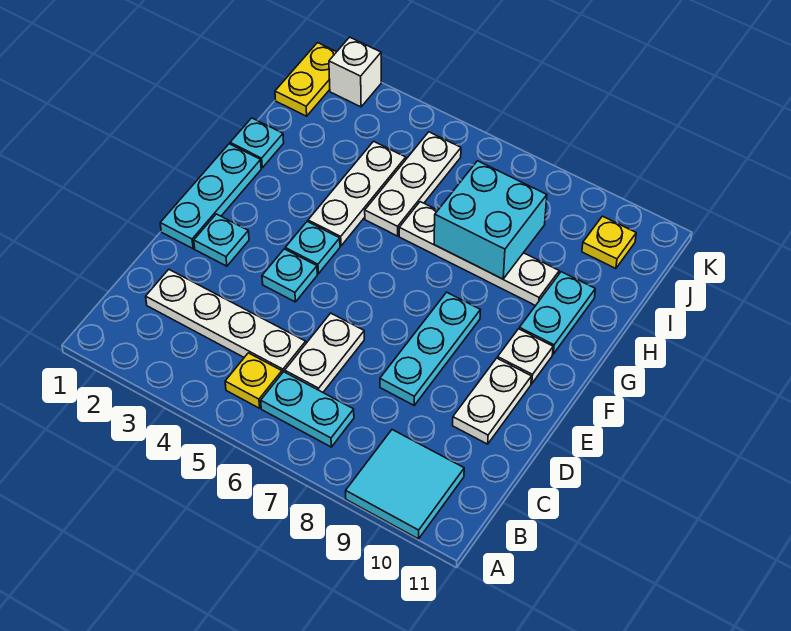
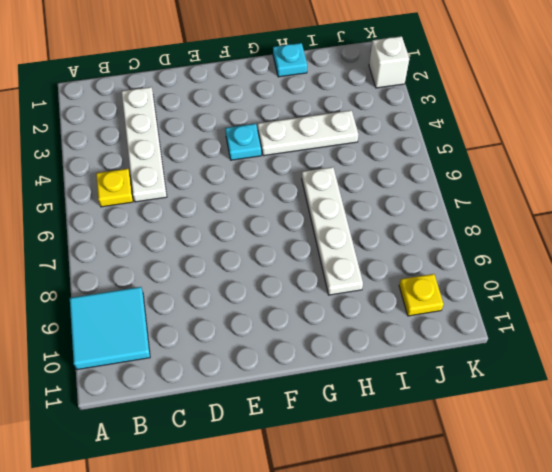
none -> cyan plate B6:B7 level 1
none -> white plate C6:D6 level 1
none -> cyan plate D8:F8 level 1

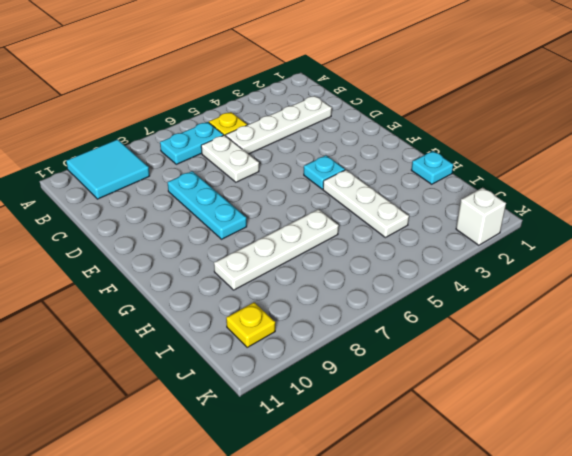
none -> white plate D10:E10 level 1
none -> cyan plate E1:G1 level 1
none -> cyan plate E2 level 1

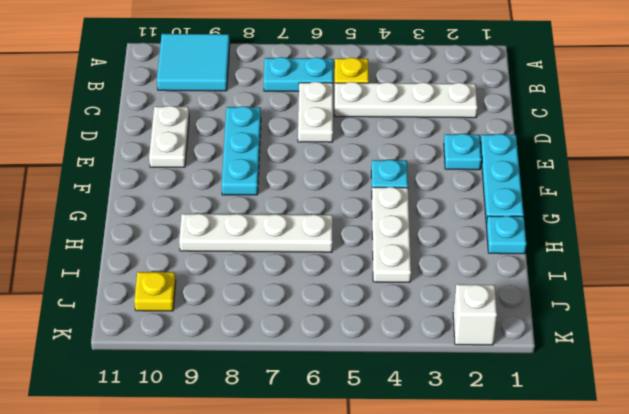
none -> cyan plate E4 level 1
none -> white plate F10 level 1
none -> cyan plate G10:H10 level 1

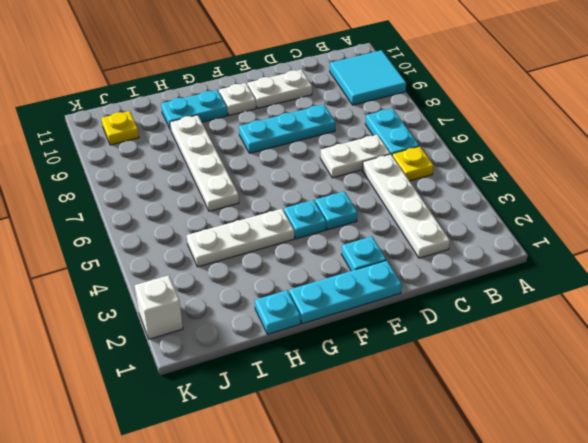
none -> white plate H5:J5 level 1
none -> yellow plate J1:K1 level 1
none -> cyan brick H7:I8 level 2

